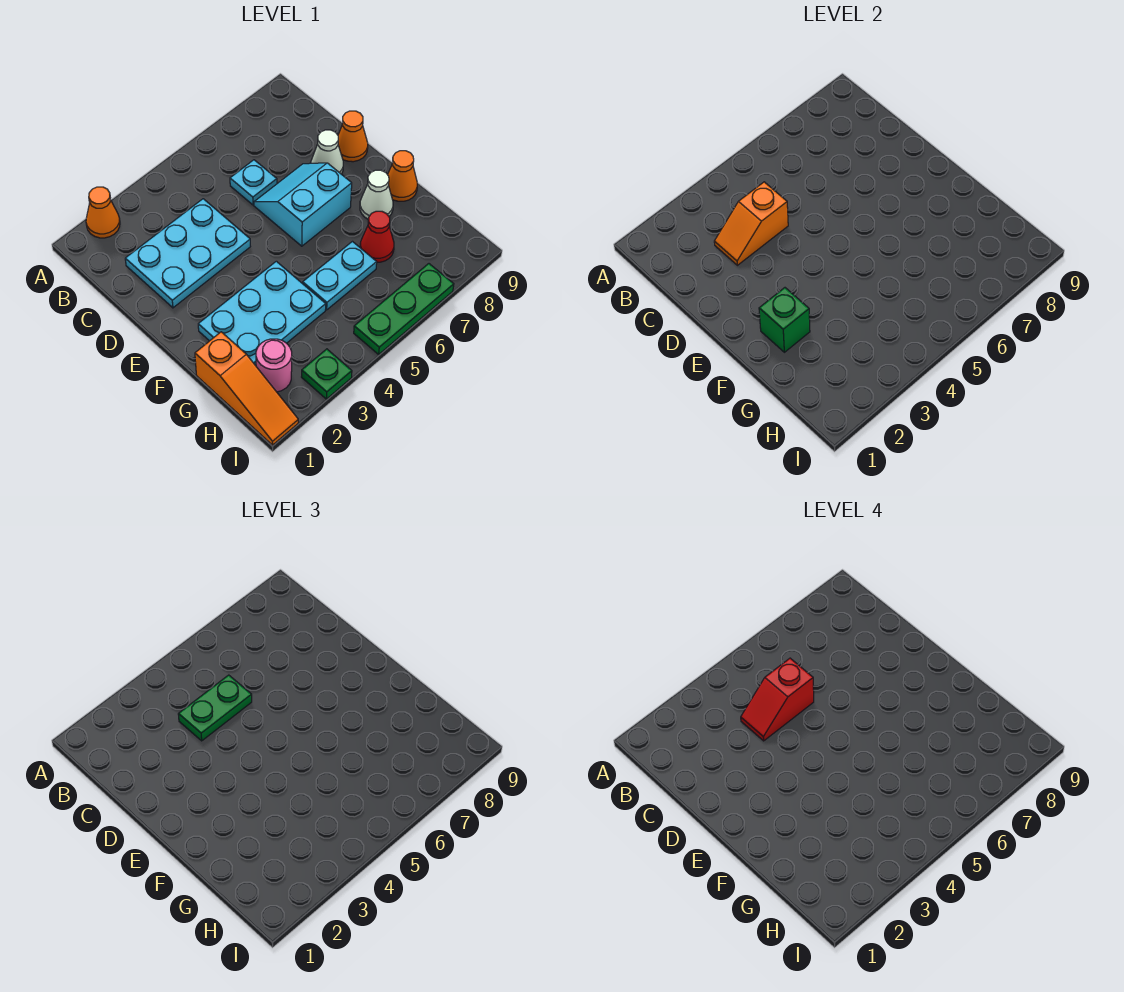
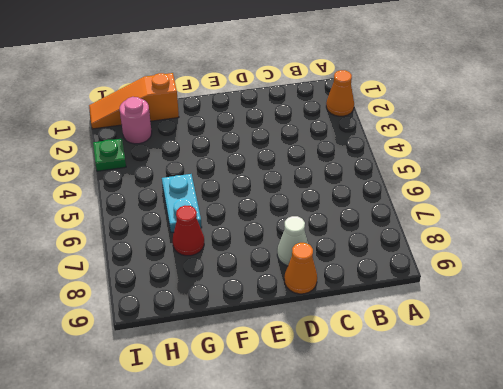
none -> cyan plate C2:D4 level 1
none -> cyan plate C6 level 1
none -> cyan slope D6:E7 level 1 top E

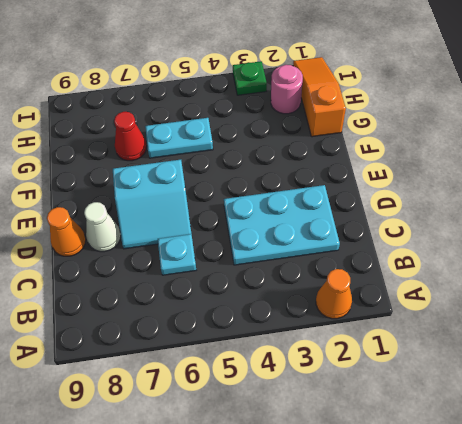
none -> cyan plate F2:G4 level 1
none -> white cone F8 level 1
none -> orange cone F9 level 1

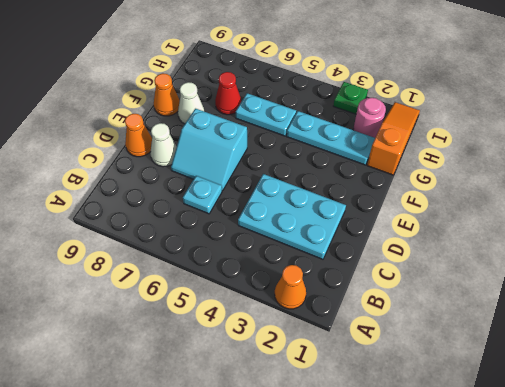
cyan plate G2:G4 level 1 -> cyan plate F2:G4 level 1
none -> green plate I5:I7 level 1
none -> orange slope C3:C4 level 2 top 4
none -> green brick F2 level 2

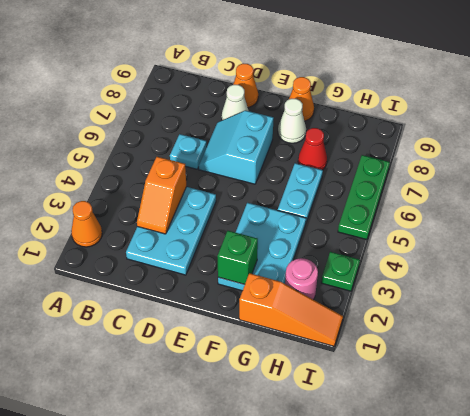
none -> green plate C4:C5 level 3
none -> red slope C4:C5 level 4 top 5

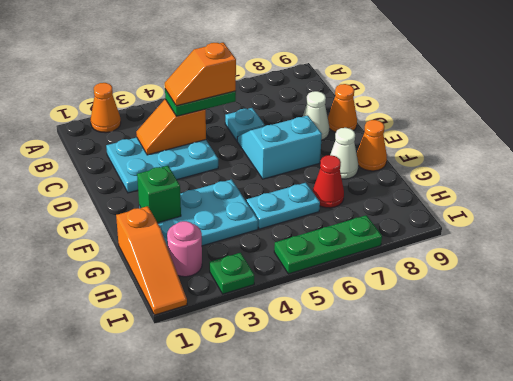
orange slope C4:C5 level 4 top 5 -> red slope C4:C5 level 4 top 5

